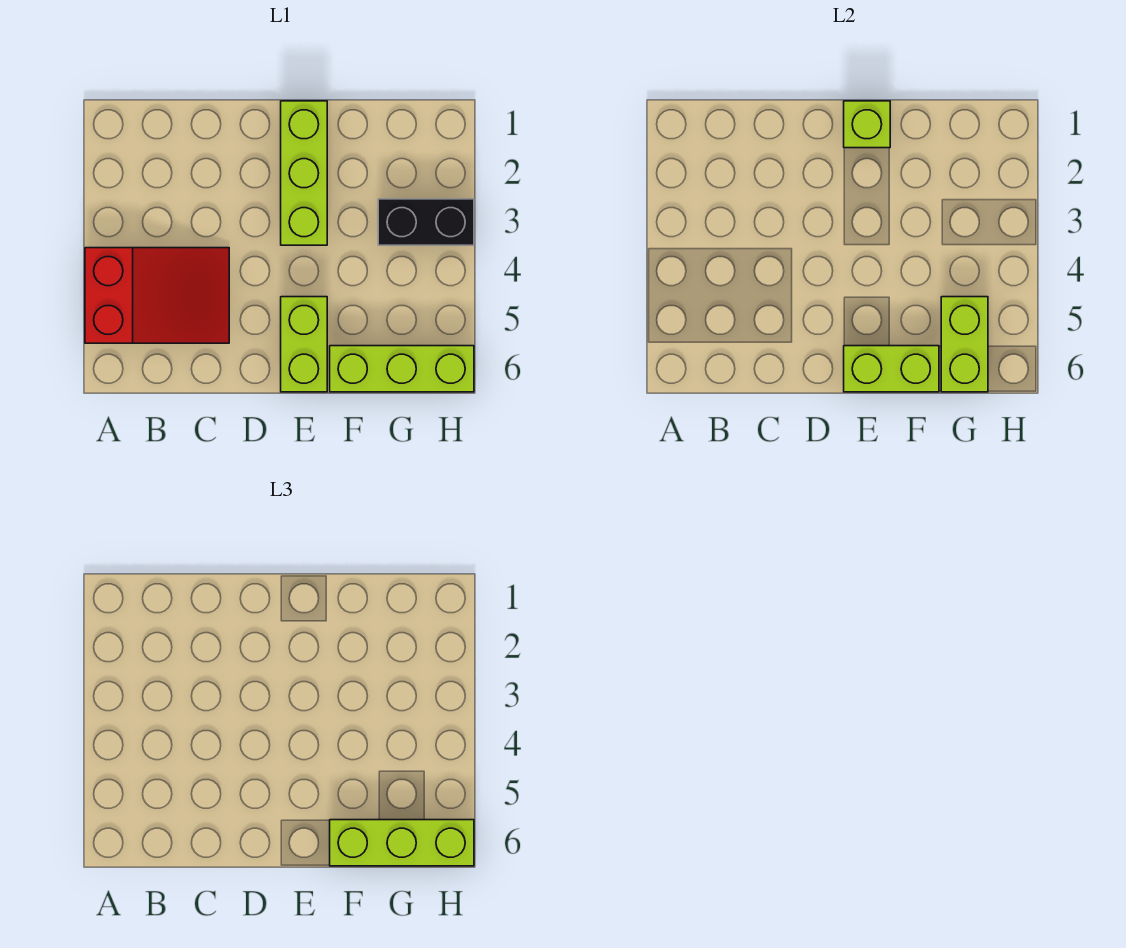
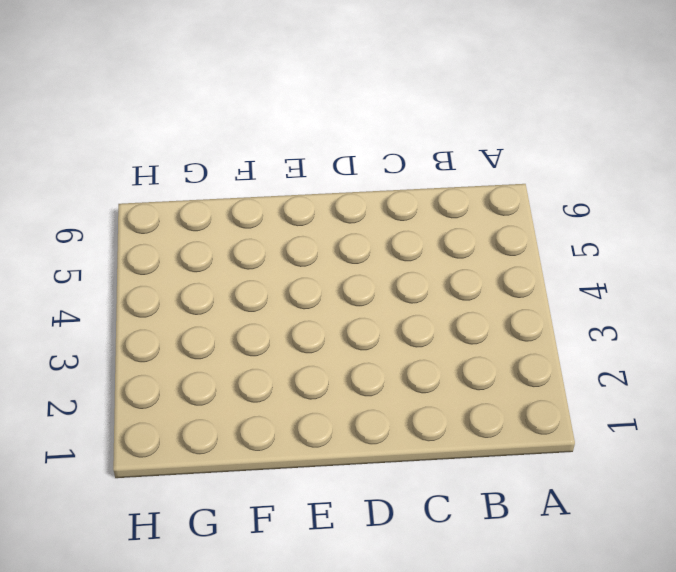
none -> red slope A4:C5 level 1 top A
none -> lime brick E1:E3 level 1

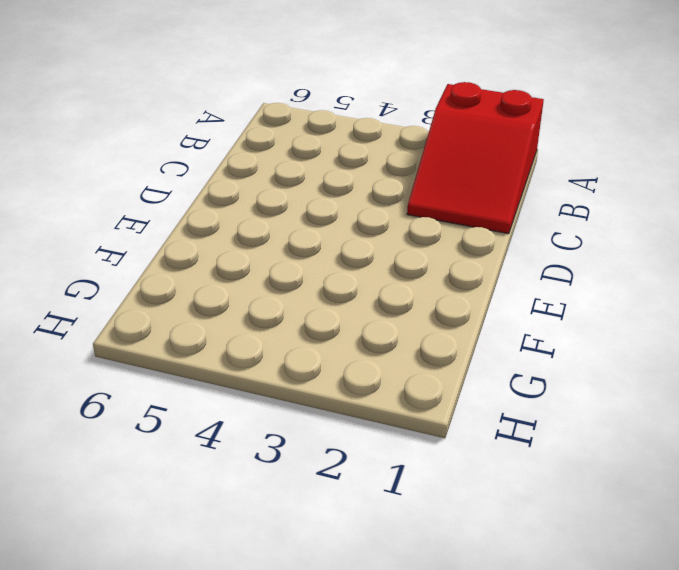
red slope A1:C2 level 1 top A -> red slope A4:C5 level 1 top A
none -> lime brick E1:E3 level 1
none -> lime brick E5:E6 level 1

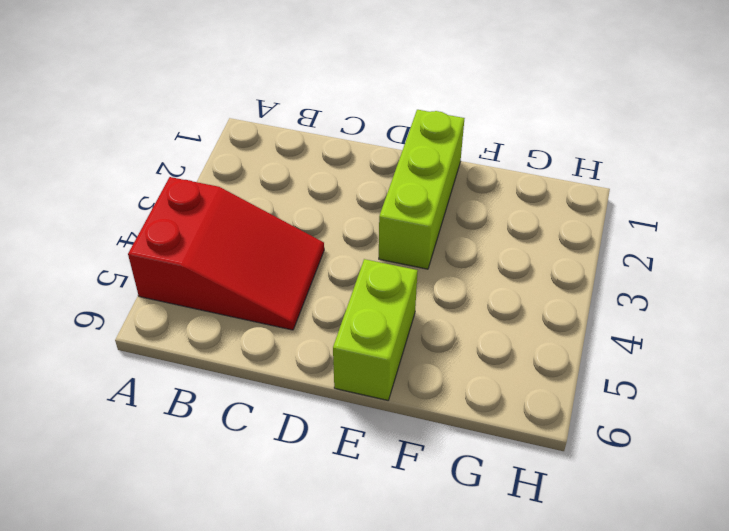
none -> lime brick F6:H6 level 1
none -> black brick G3:H3 level 1

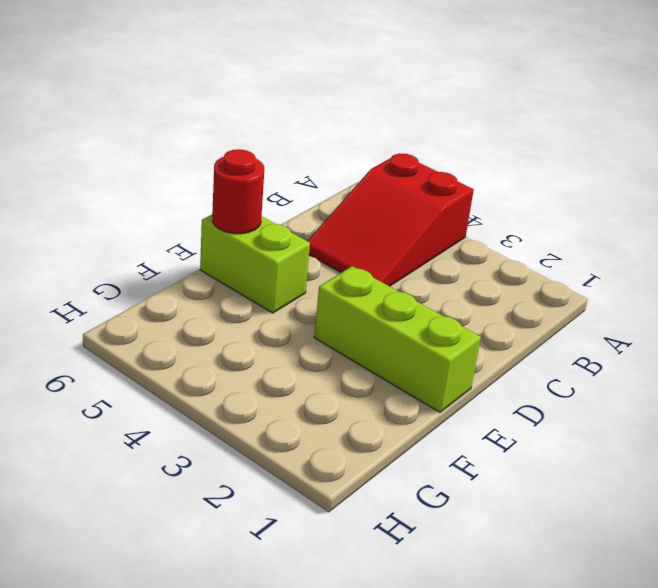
red round brick E6 level 2 -> lime brick E6:F6 level 2
none -> lime brick F6:H6 level 1
none -> black brick G3:H3 level 1

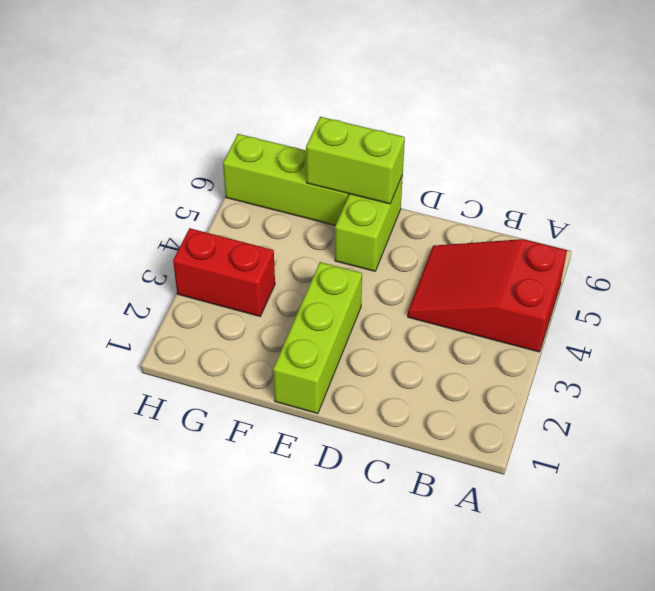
red brick G3:H3 level 1 -> black brick G3:H3 level 1
none -> lime brick E1 level 2
none -> lime brick G5:G6 level 2

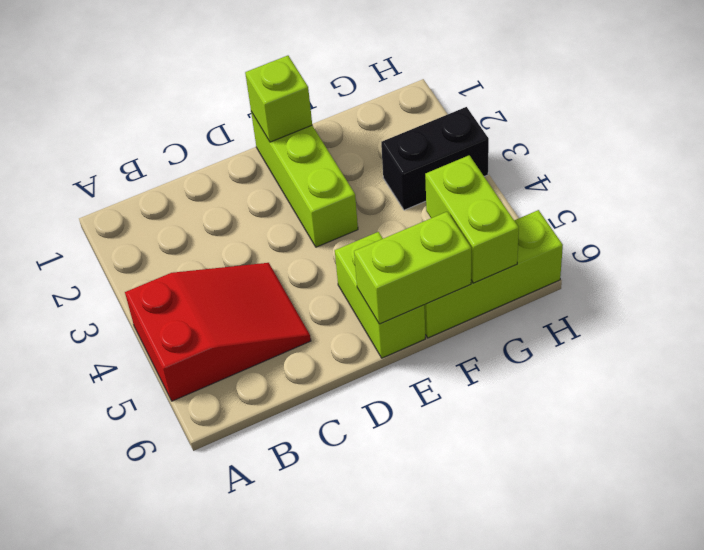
none -> lime brick F6:H6 level 3

